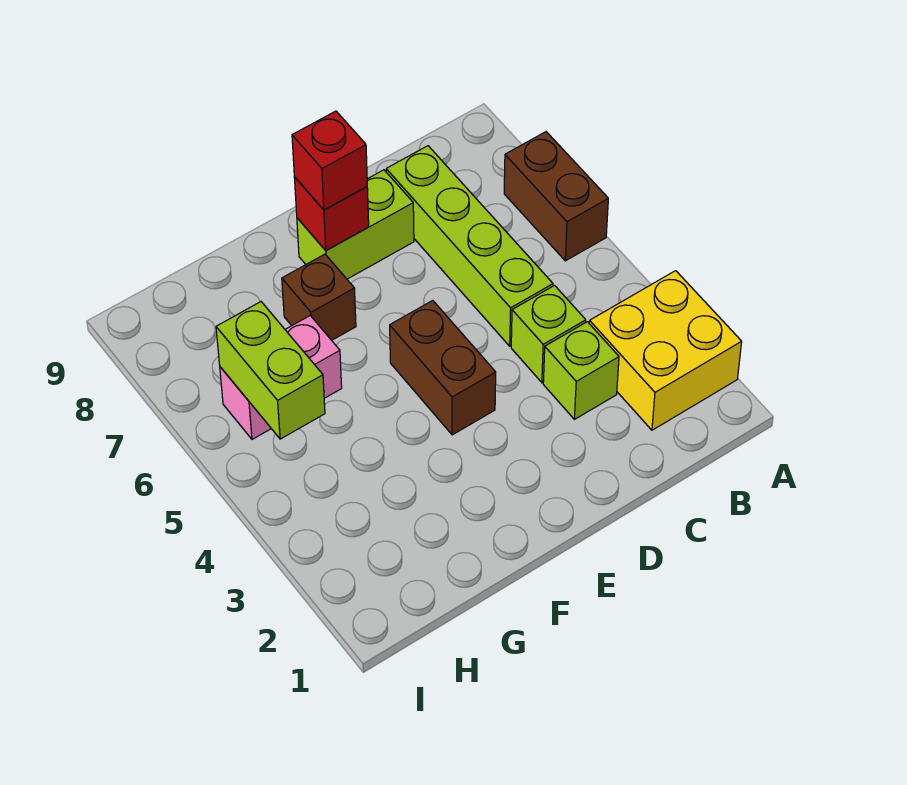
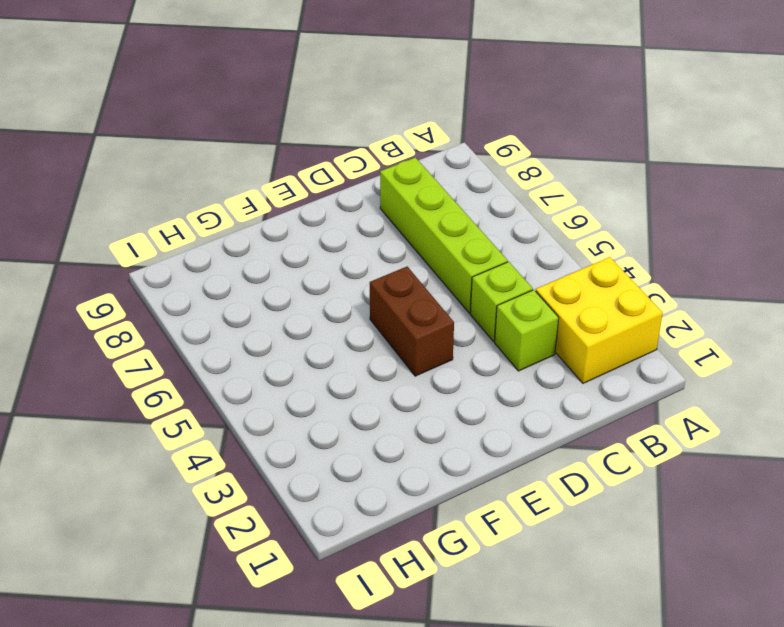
none -> brown brick A6:A7 level 1
none -> lime brick D8:E8 level 1
none -> brown brick F7 level 1

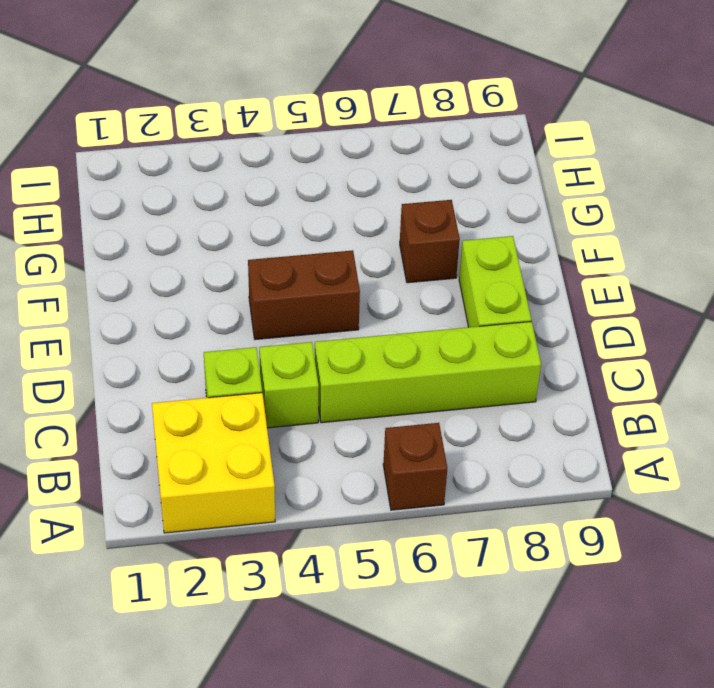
brown brick A6 level 1 -> brown brick A6:A7 level 1
none -> pink brick G6:H6 level 1
none -> red brick E8 level 2
none -> lime brick H5:H6 level 2

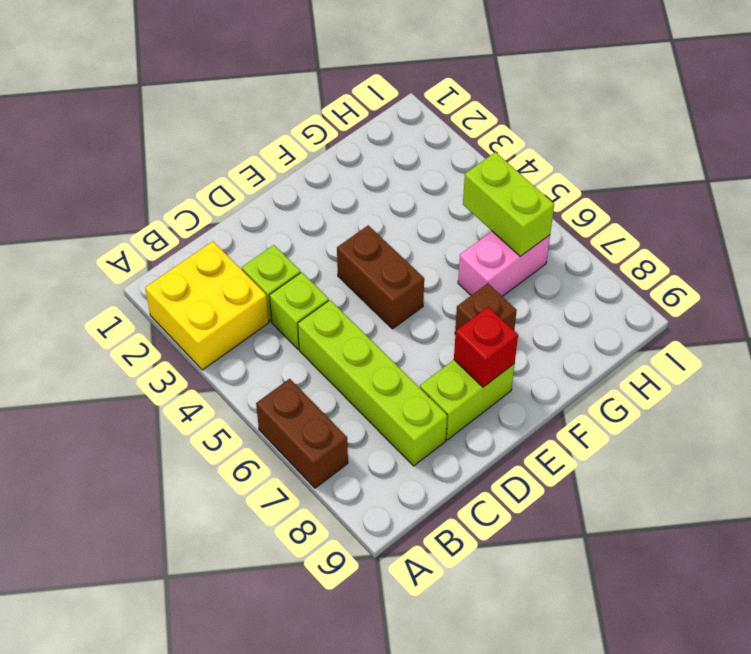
none -> red brick E8 level 3

